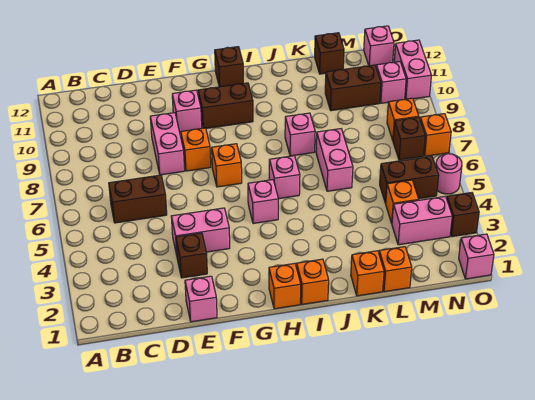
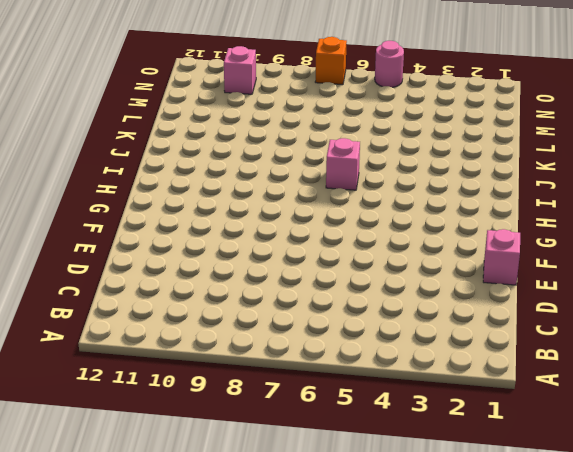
none -> brown brick C6:D6 level 1
none -> brown brick E3 level 1
none -> pink brick E4:F4 level 1
none -> pink brick E8:E9 level 1

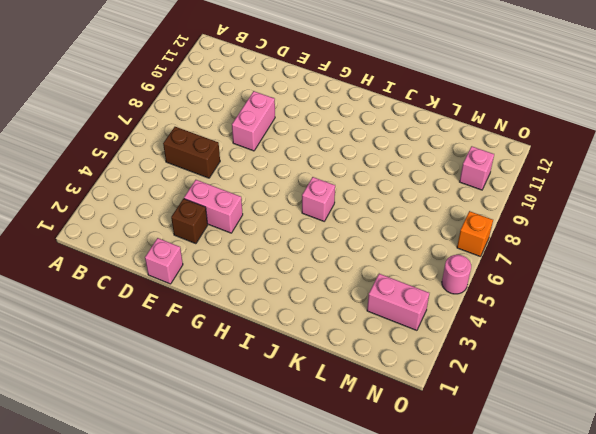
none -> orange brick F8 level 1
none -> pink brick F10 level 1
none -> orange brick G7 level 1
none -> brown brick G10:H10 level 1

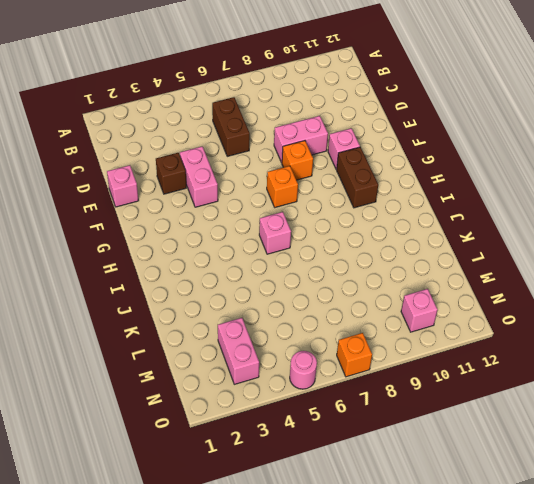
none -> orange brick H1 level 1
none -> pink brick H5 level 1
none -> brown brick H12 level 1
none -> orange brick I1 level 1

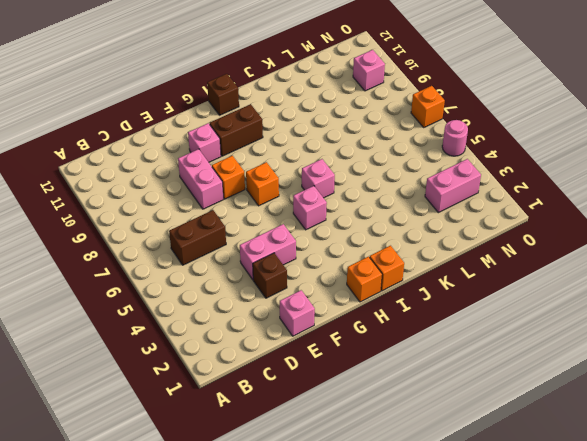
none -> pink brick J8 level 1
none -> orange brick K1 level 1
none -> pink brick K6:K7 level 1
none -> orange brick L1 level 1

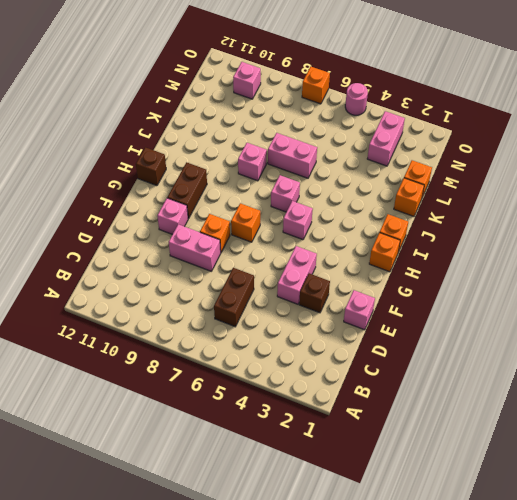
none -> brown brick L10:M10 level 1
none -> brown brick L12 level 1
none -> orange brick M4 level 1
none -> brown brick M5:N5 level 1

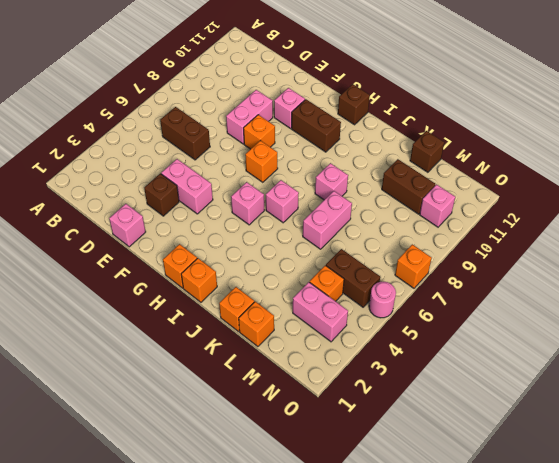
none -> brown brick N7 level 1
none -> orange brick N8 level 1
none -> pink brick N12 level 1
none -> pink brick O1 level 1

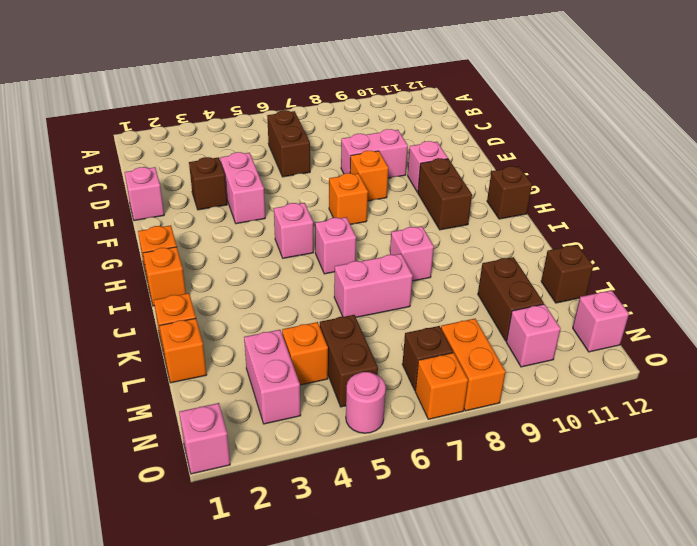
orange brick N8:O8 level 1 -> orange brick N8 level 1
none -> brown brick O3 level 1
none -> pink brick O10:O11 level 1

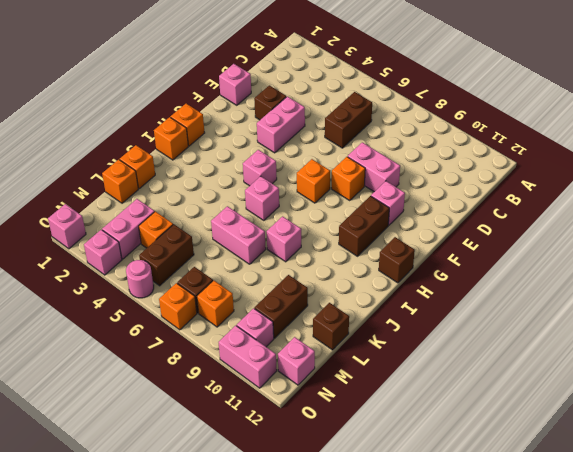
pink brick O3 level 1 -> brown brick O3 level 1

